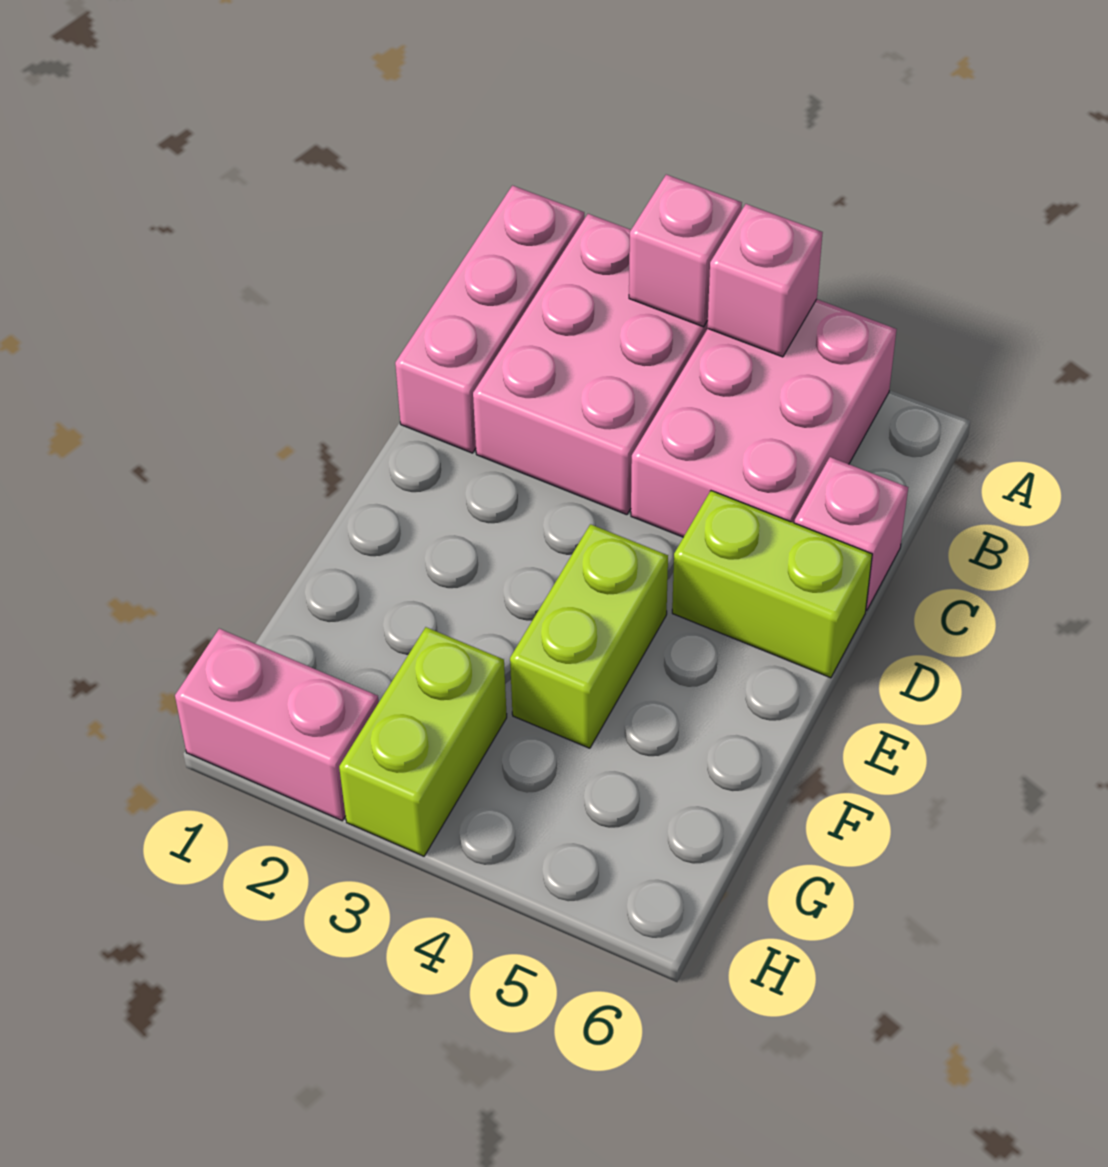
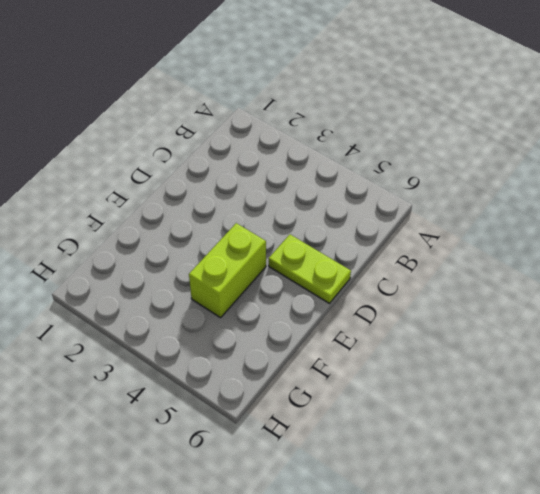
lime plate D5:D6 level 1 -> lime brick D5:D6 level 1
none -> pink brick A1:C1 level 1
none -> pink brick A2:C3 level 1

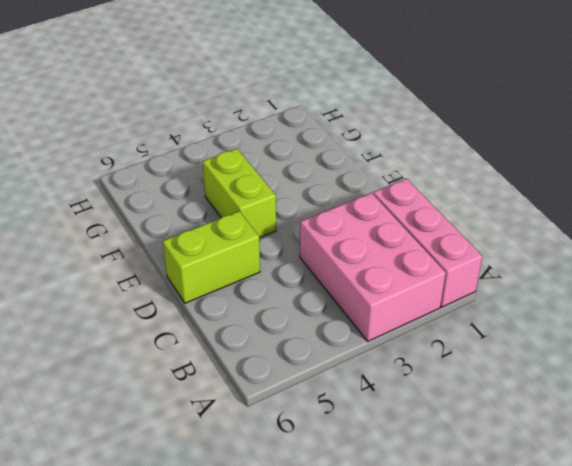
none -> pink brick A4:C5 level 1
none -> pink brick C6 level 1

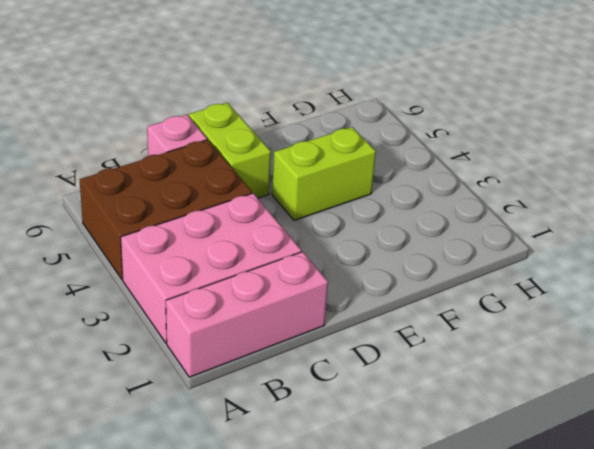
brown brick A4:C5 level 1 -> pink brick A4:C5 level 1
none -> lime brick G3:H3 level 1
none -> pink brick H1:H2 level 1

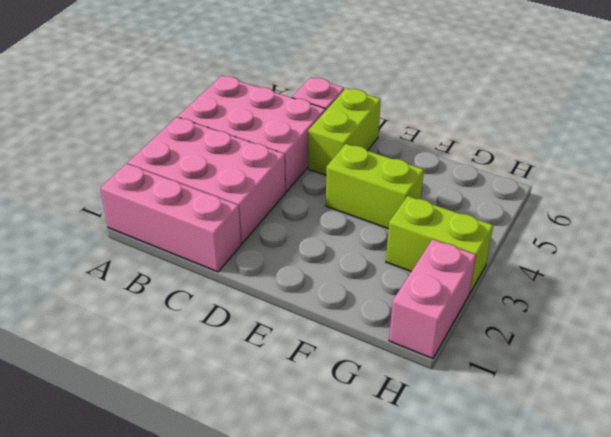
none -> pink brick A3 level 2
none -> pink brick A4 level 2

